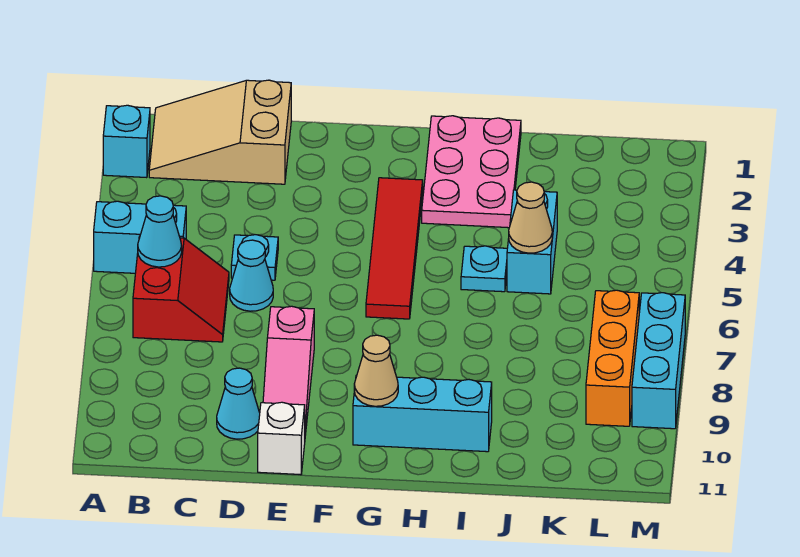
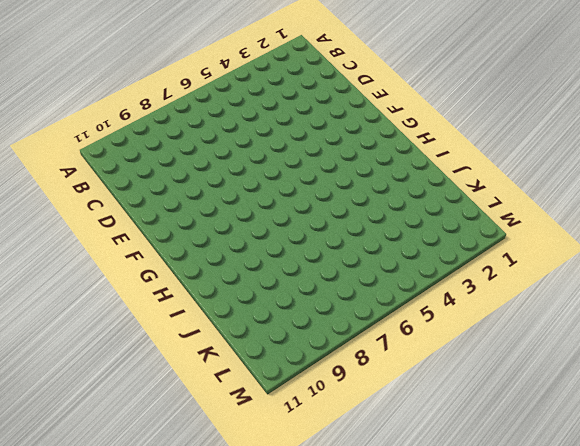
none -> cyan brick A2 level 1
none -> cyan brick A5:B5 level 1
none -> tan slope B1:D2 level 1 top D

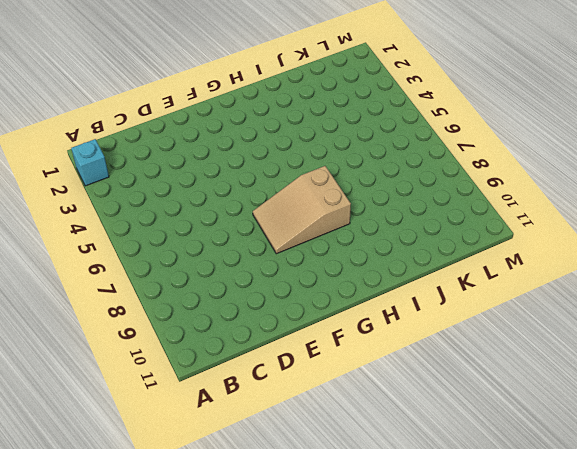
tan slope F7:H8 level 1 top H -> tan slope B1:D2 level 1 top D
none -> cyan brick A5:B5 level 1
none -> red slope B6:C7 level 1 top B
none -> cyan plate D5 level 1

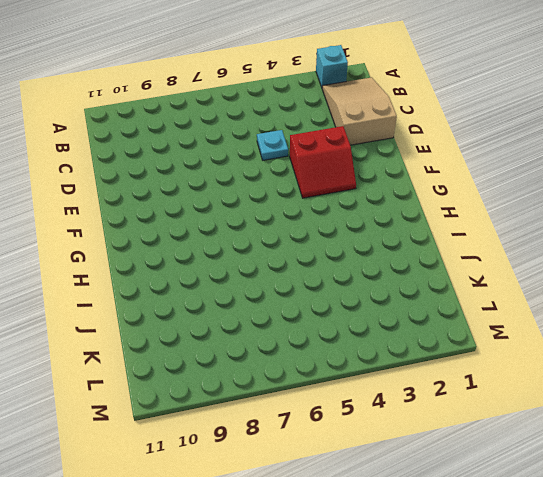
red slope E3:F4 level 1 top E -> red slope B6:C7 level 1 top B
none -> cyan brick A5:B5 level 1
none -> cyan cone D6 level 1
none -> cyan cone D10 level 1

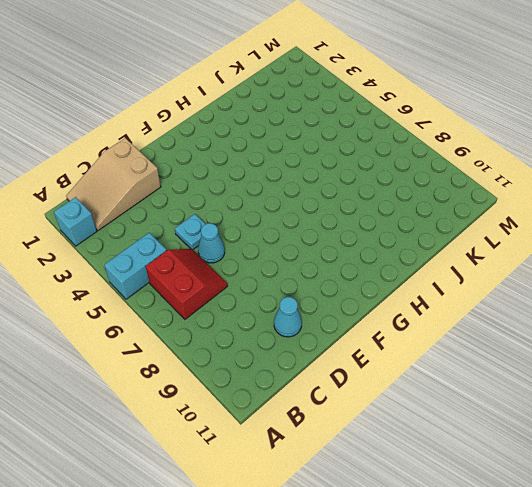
none -> pink slope E8:E10 level 1 top 8
none -> white brick E11 level 1
none -> red tile G3:G6 level 1

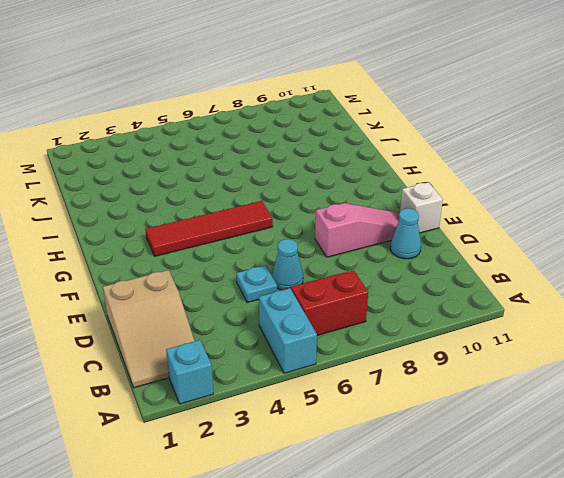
none -> cyan brick G10:I10 level 1
none -> pink plate H1:I3 level 1
none -> cyan plate I5 level 1

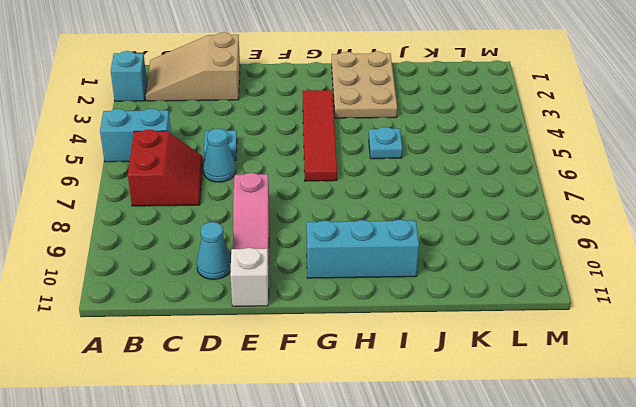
tan plate H1:I3 level 1 -> pink plate H1:I3 level 1
none -> cyan brick J4:J5 level 1
none -> orange brick L7:L9 level 1
none -> cyan brick M7:M9 level 1

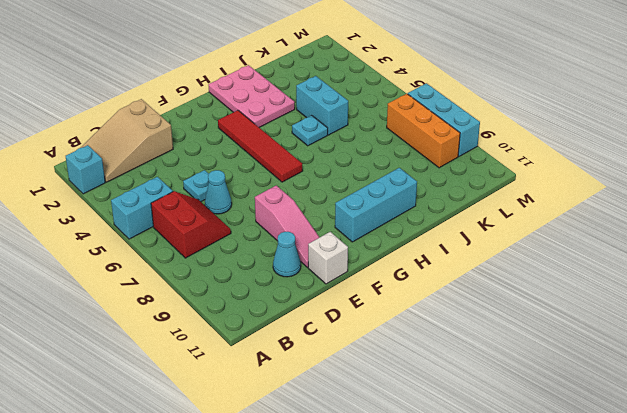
none -> cyan cone B6 level 2
none -> tan cone G10 level 2
none -> tan cone J5 level 2

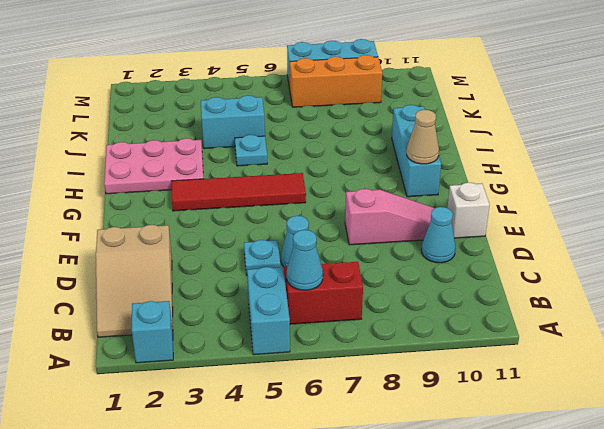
none -> tan cone J5 level 2

